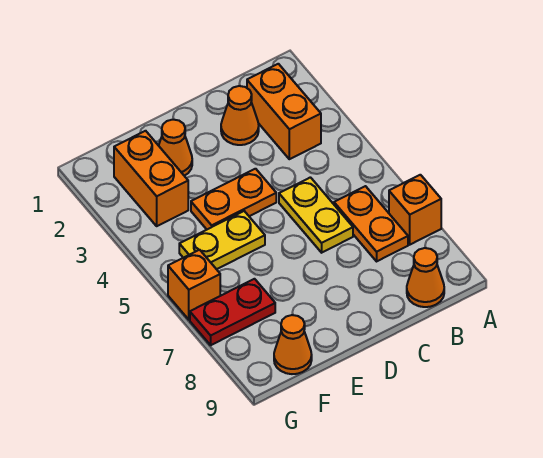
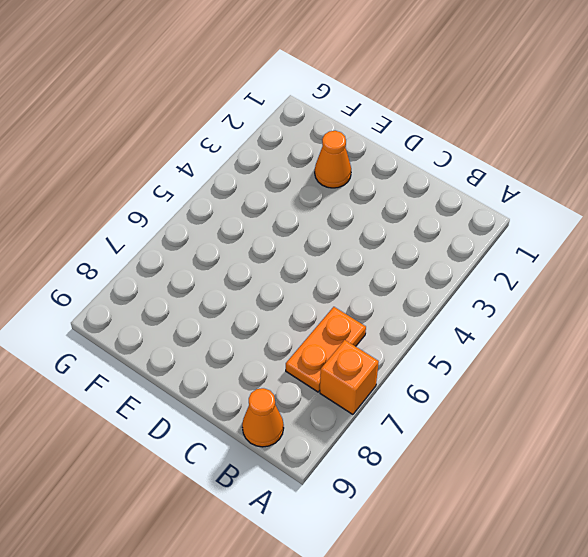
none -> orange brick B2:B3 level 1
none -> orange cone C2 level 1
none -> yellow plate C5:C6 level 1

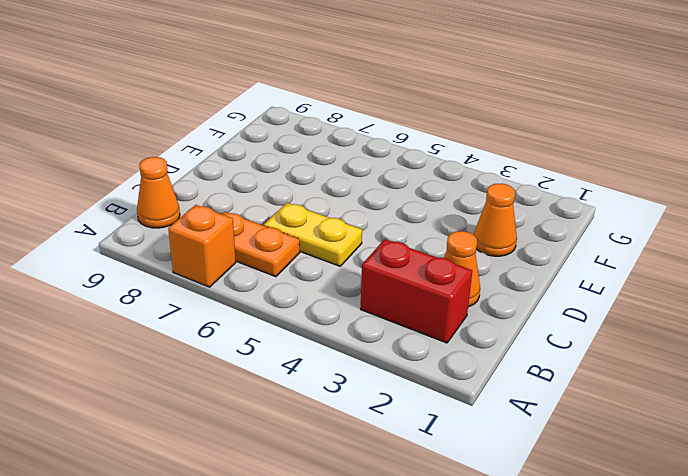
red brick B2:B3 level 1 -> orange brick B2:B3 level 1
none -> orange plate D4:E4 level 1
none -> yellow plate E5:F5 level 1
none -> orange brick F2:F3 level 1

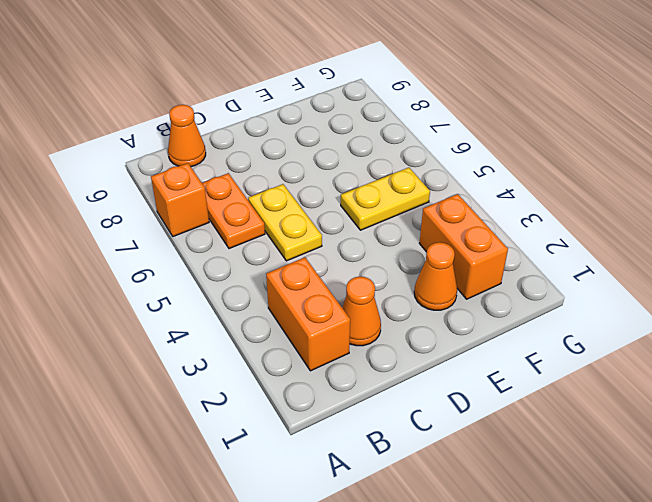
none -> orange plate D4:E4 level 1
none -> red plate F7:G7 level 1
none -> orange cone F9 level 1

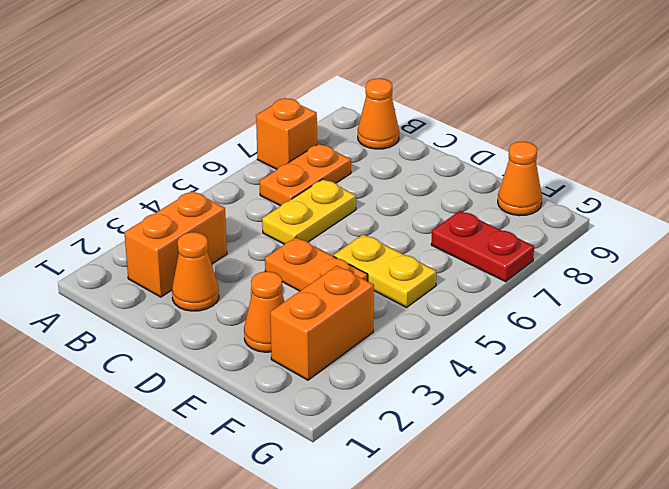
none -> orange brick G6 level 1

